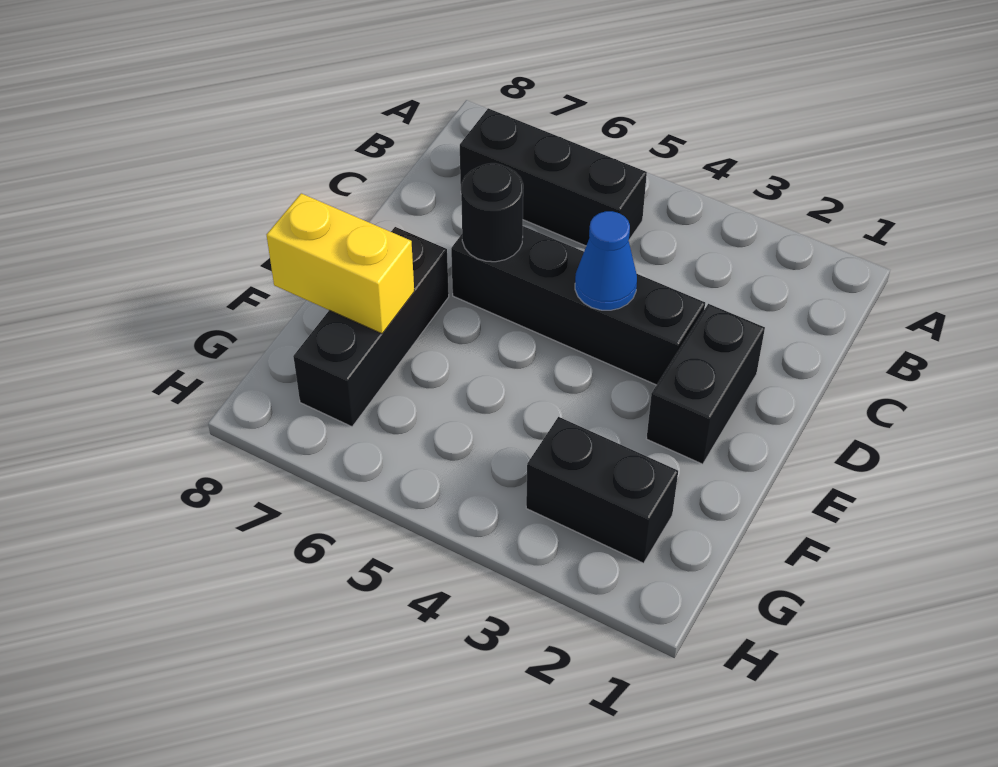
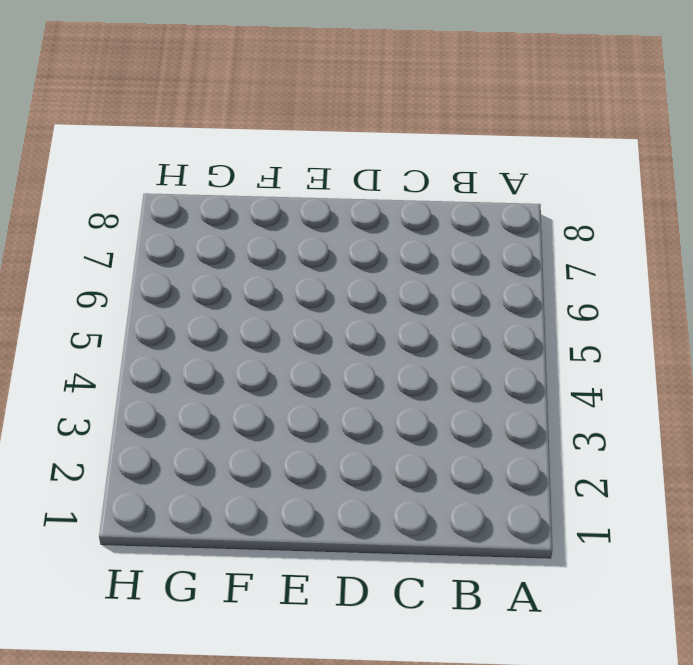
none -> black brick B5:B7 level 1
none -> black brick D2:E2 level 1

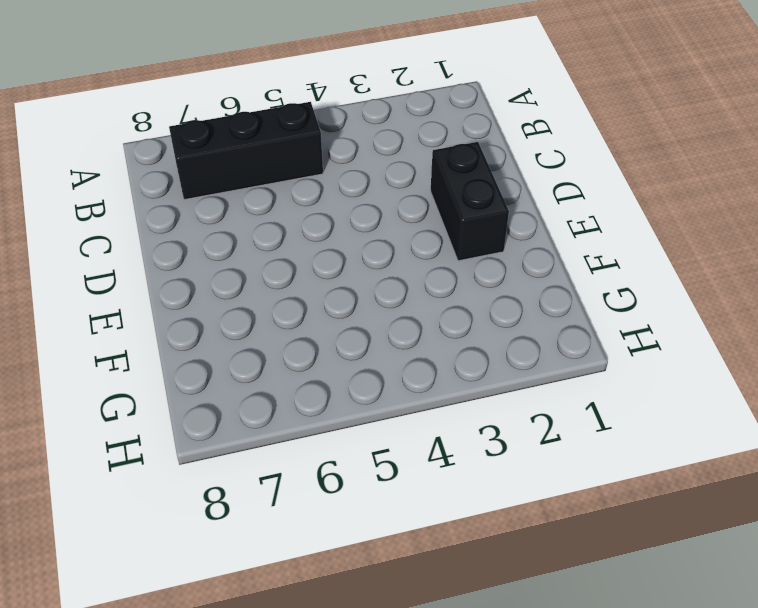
none -> black brick D3:D6 level 1
none -> black brick E7:G7 level 1

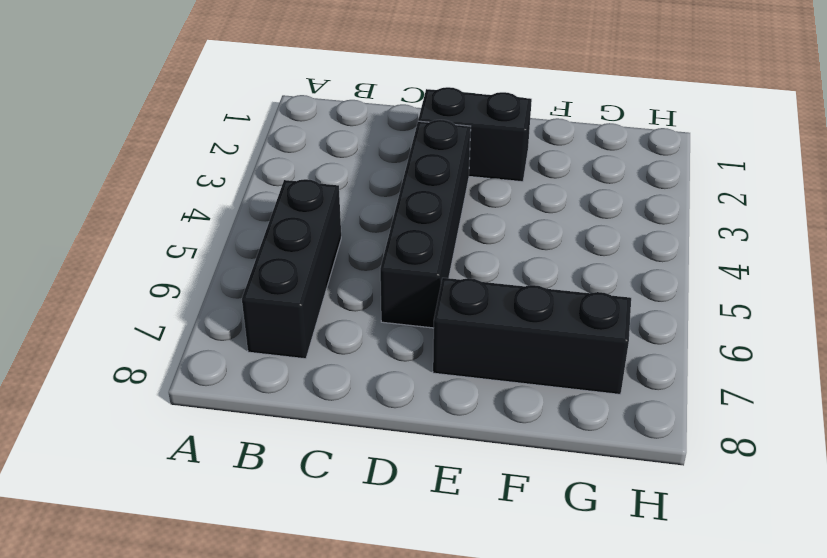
none -> black brick G2:G3 level 1
none -> blue cone D4 level 2

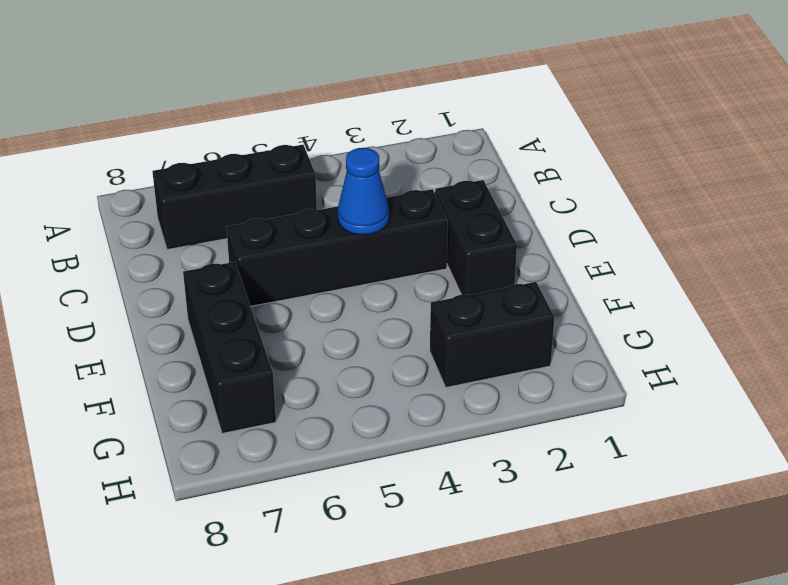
none -> black round brick D6 level 2
none -> yellow brick F7:F8 level 2

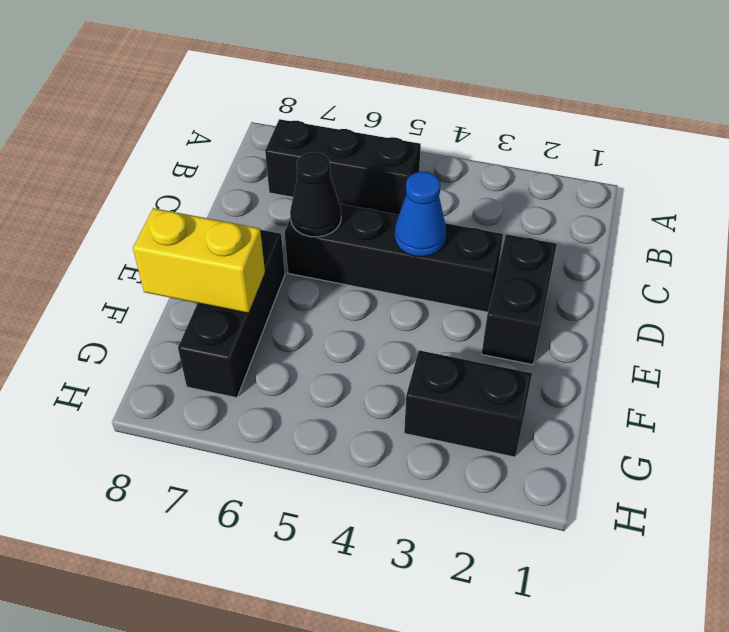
black cone D6 level 2 -> black round brick D6 level 2

